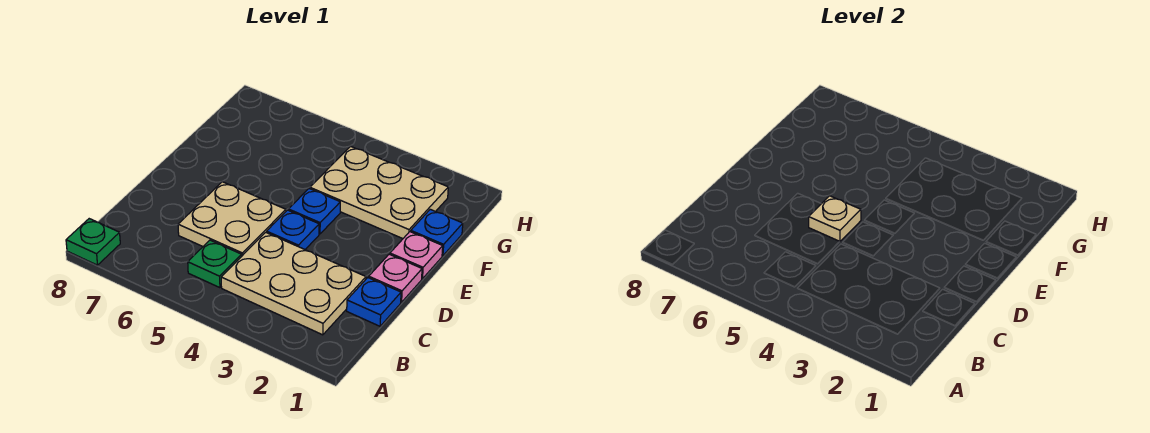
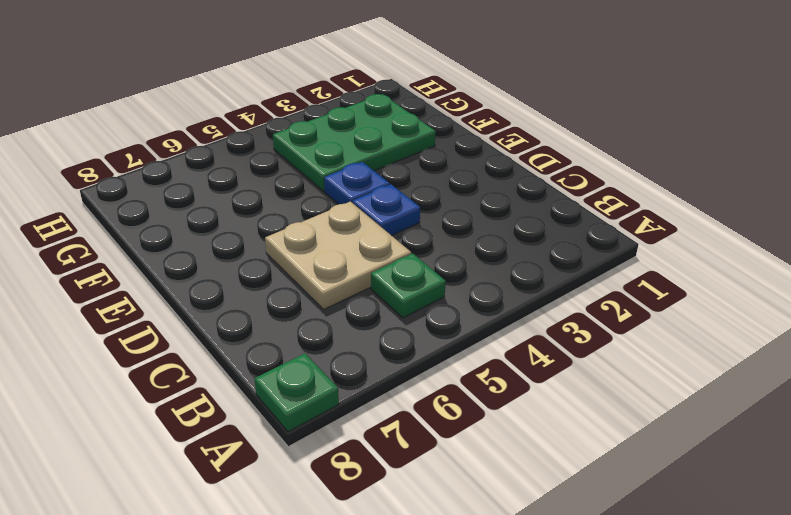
green plate F2:G4 level 1 -> tan plate F2:G4 level 1
none -> tan plate B2:C4 level 1
none -> blue plate C1 level 1
none -> pink plate D1 level 1

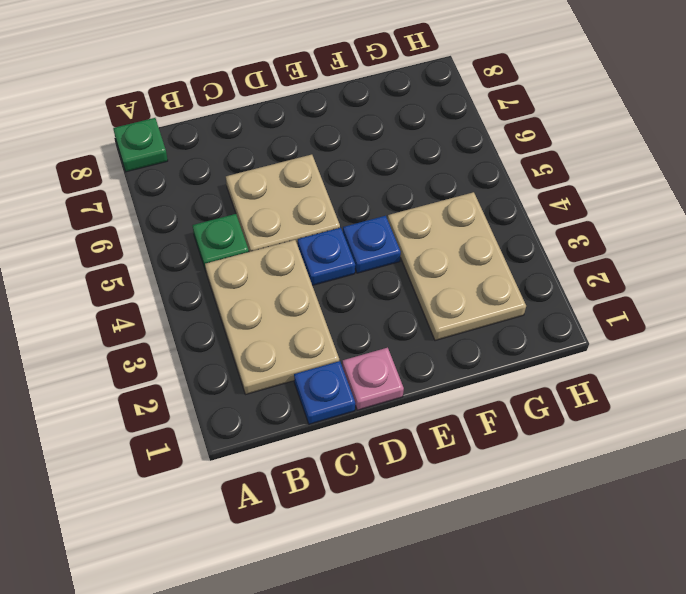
none -> pink plate E1 level 1
none -> blue plate F1 level 1
none -> tan plate D5 level 2

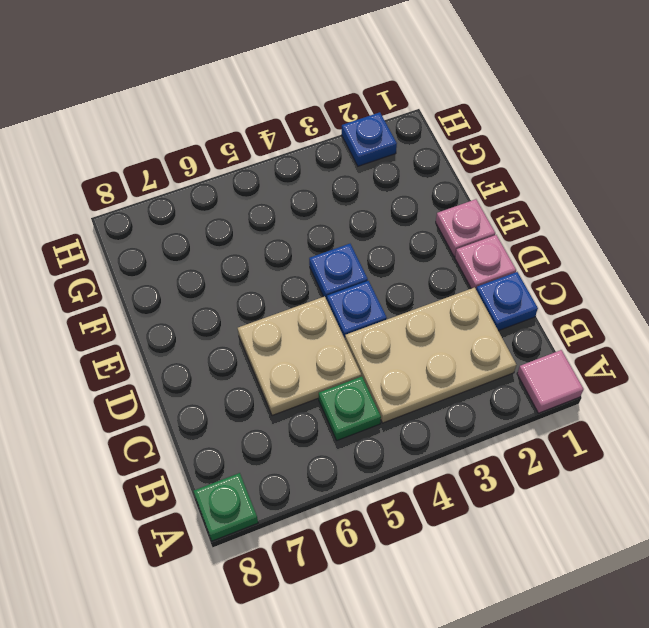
pink tile A1 level 1 -> none
blue plate H2 level 1 -> blue plate F1 level 1
none -> tan plate F2:G4 level 1
none -> tan plate D5 level 2

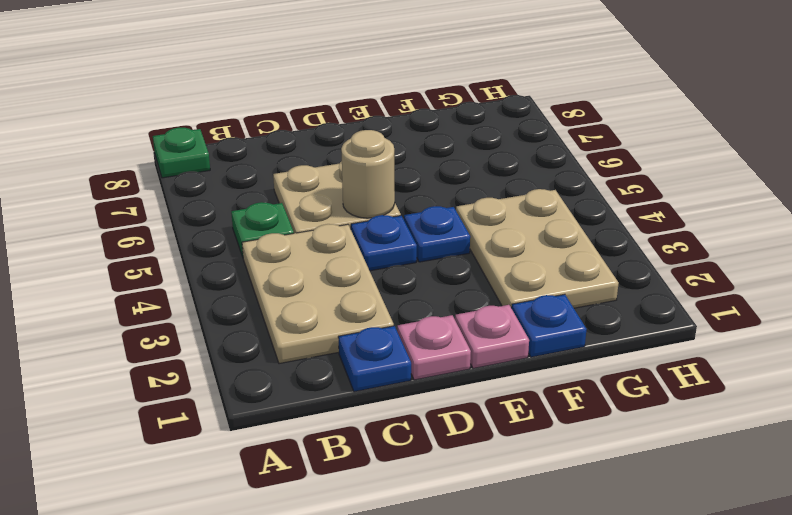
tan round brick D5 level 2 -> tan plate D5 level 2

